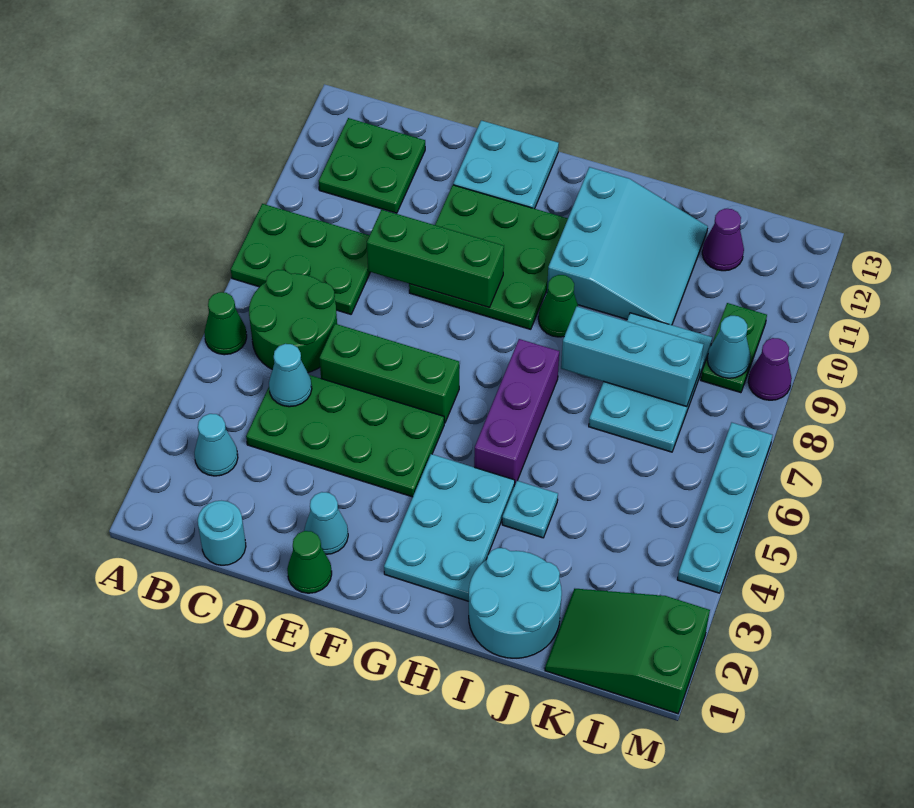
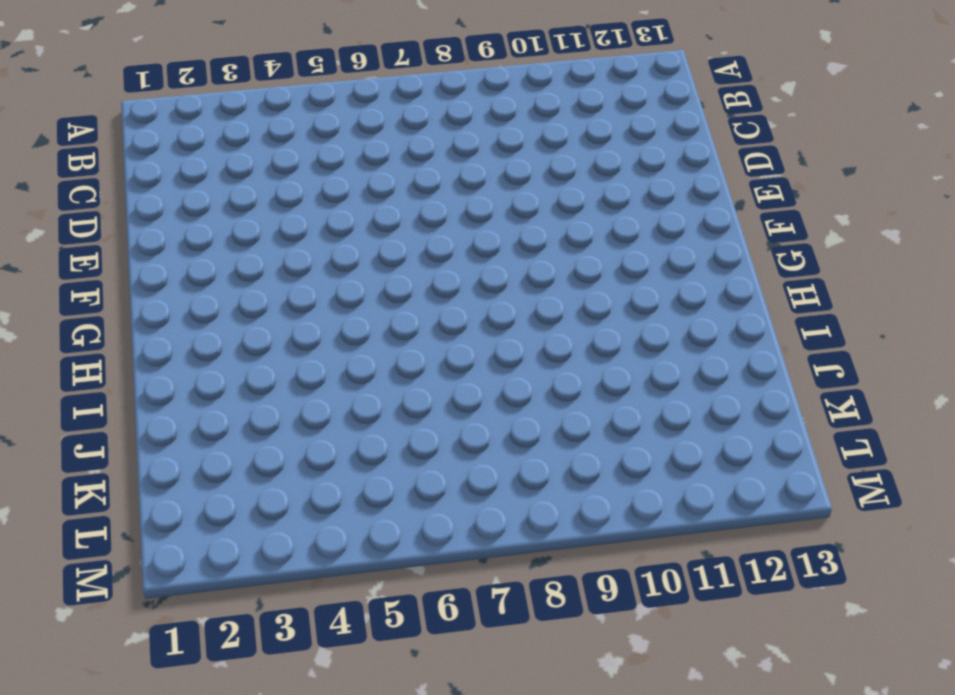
none -> green cone A6 level 1
none -> green plate A8:C9 level 1
none -> cyan cone B3 level 1

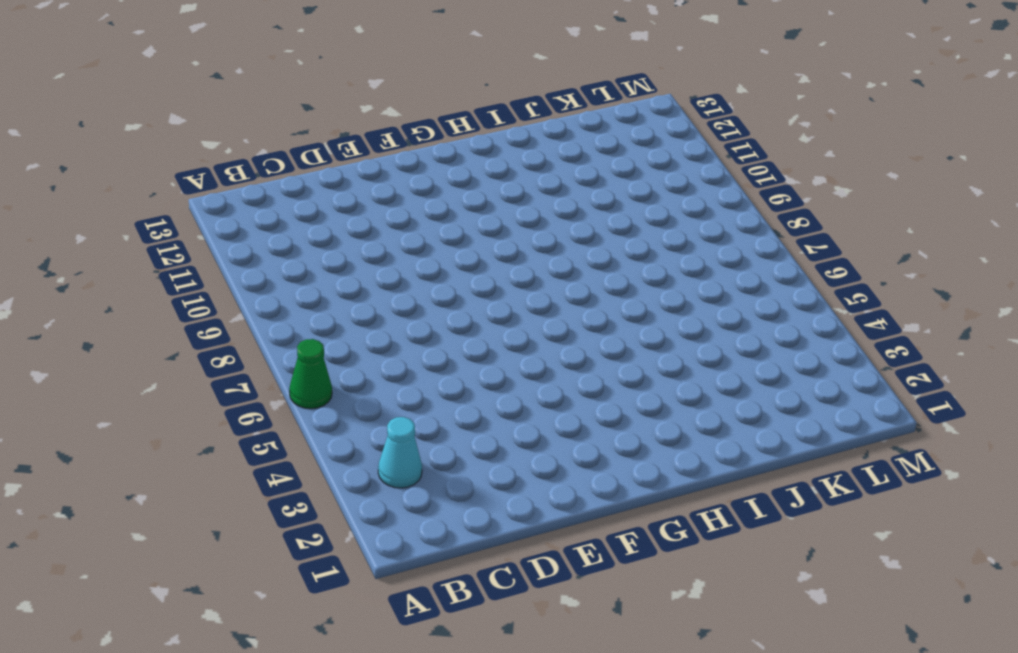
none -> green plate A8:C9 level 1
none -> green round brick B6:C7 level 1
none -> green plate B11:C12 level 1

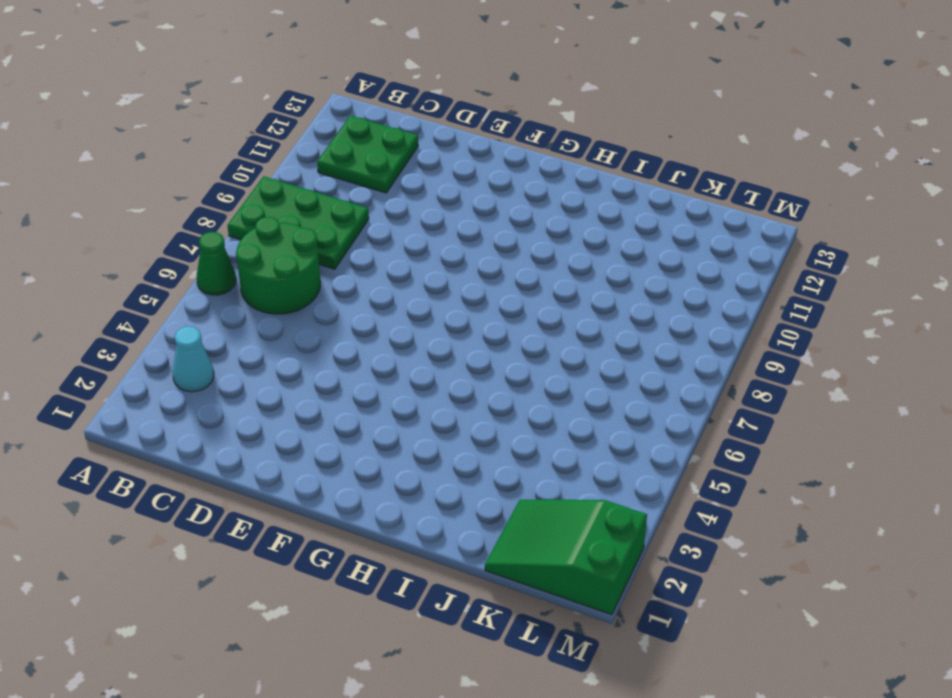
none -> cyan round brick C1 level 1
none -> green plate C4:F5 level 1
none -> green brick D6:F6 level 1

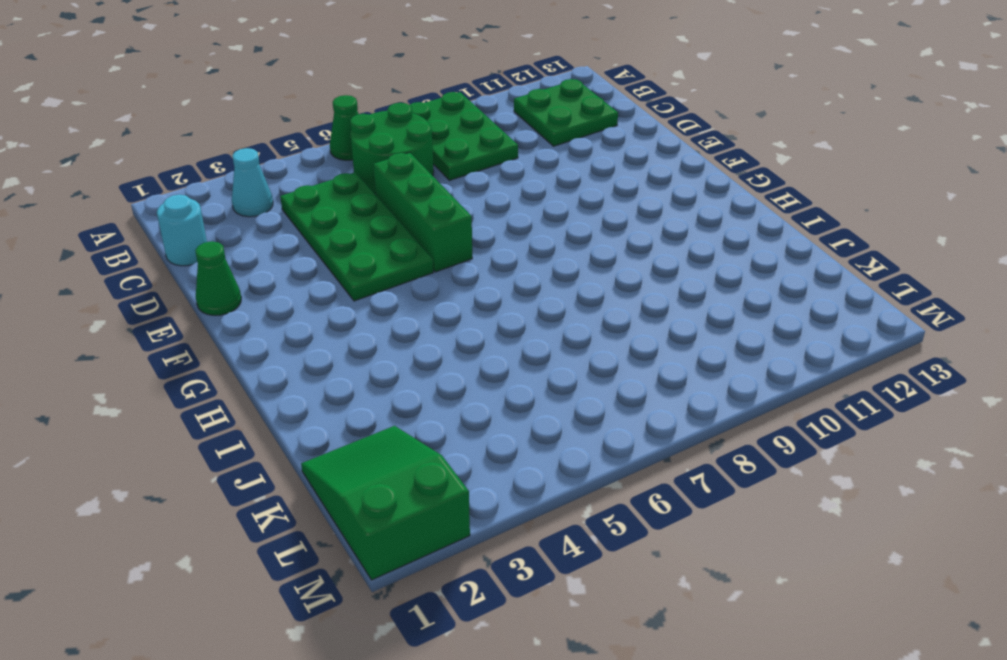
none -> cyan cone E2 level 1
none -> green plate E9:G11 level 1
none -> cyan plate E12:F13 level 1

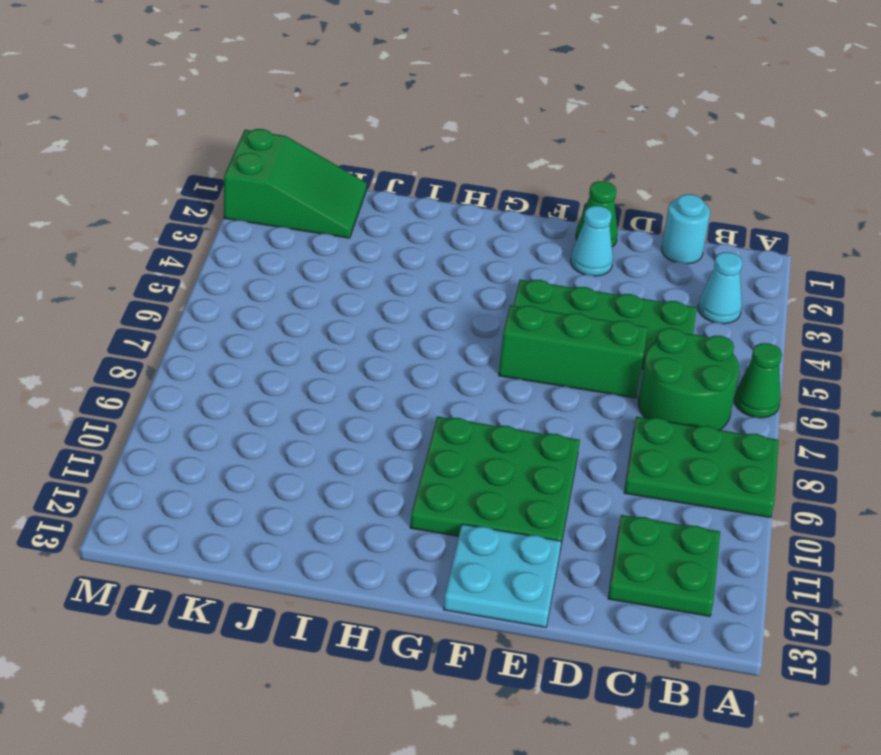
none -> cyan plate G2:H4 level 1
none -> purple brick H5:H7 level 1
none -> green cone H9 level 1

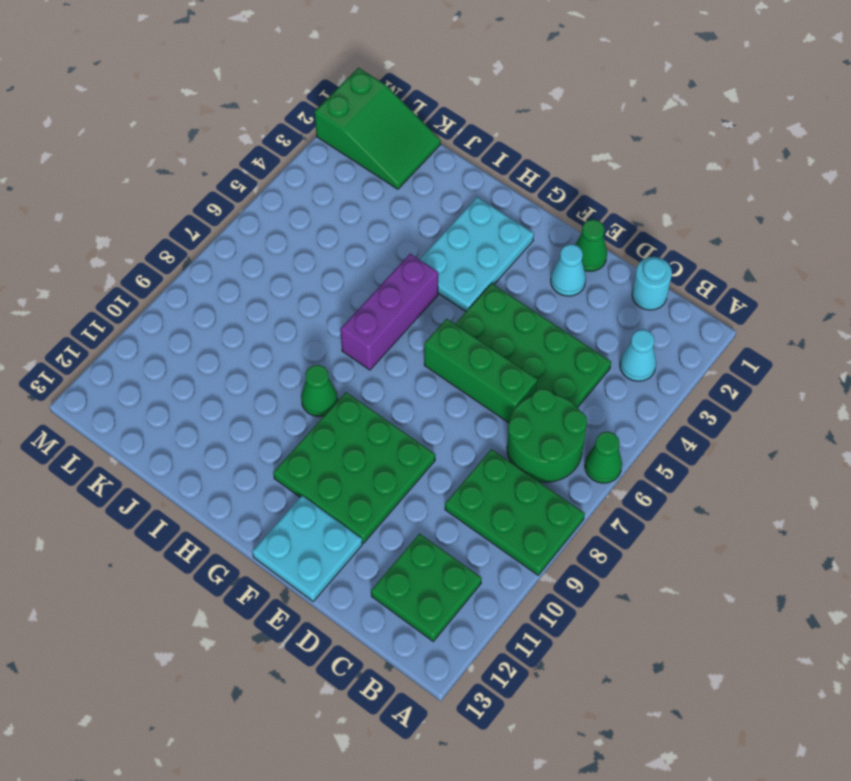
none -> cyan slope H10:J12 level 1 top H
none -> cyan round brick I1:J2 level 1
none -> cyan plate I4 level 1

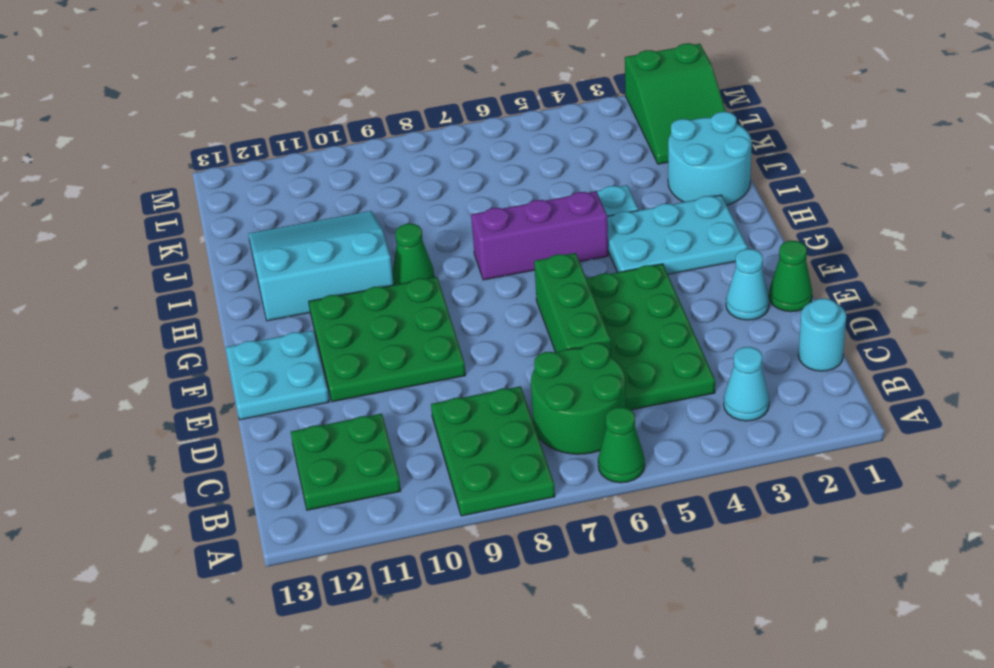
none -> cyan plate J7:K9 level 1
none -> purple cone K12 level 1
none -> green plate L9:L10 level 1

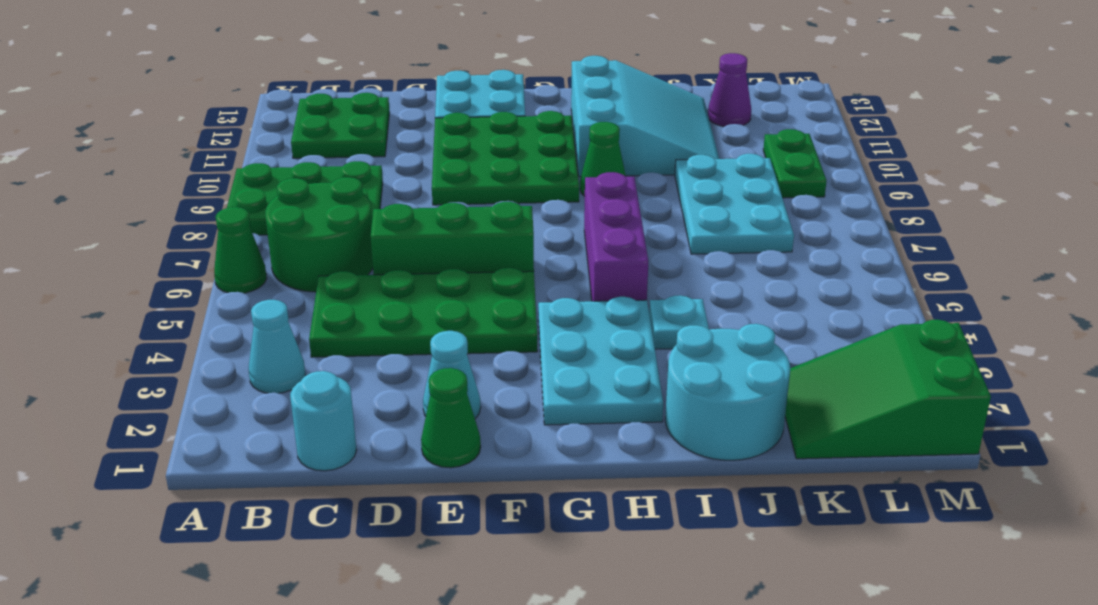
none -> cyan plate M4:M7 level 1
none -> purple cone M9 level 1
none -> cyan cone C5 level 2

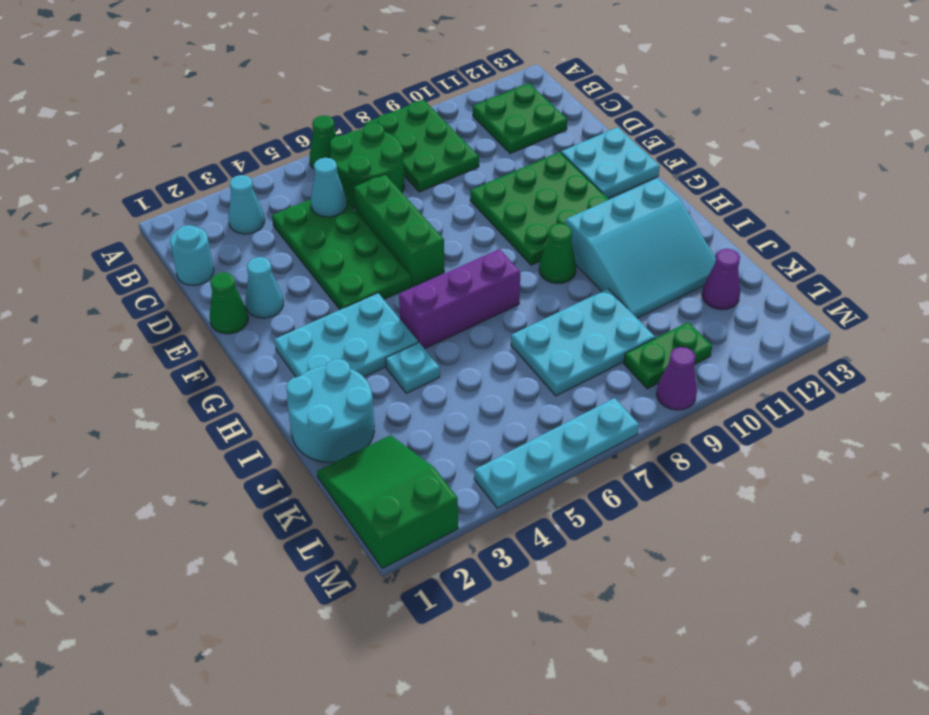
none -> green brick D9:F9 level 2
none -> cyan brick I8:K8 level 2
none -> cyan cone L9 level 2

